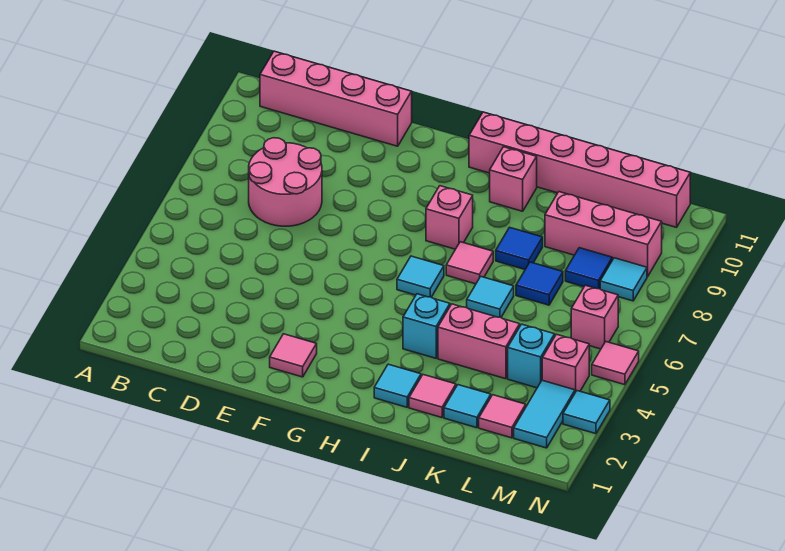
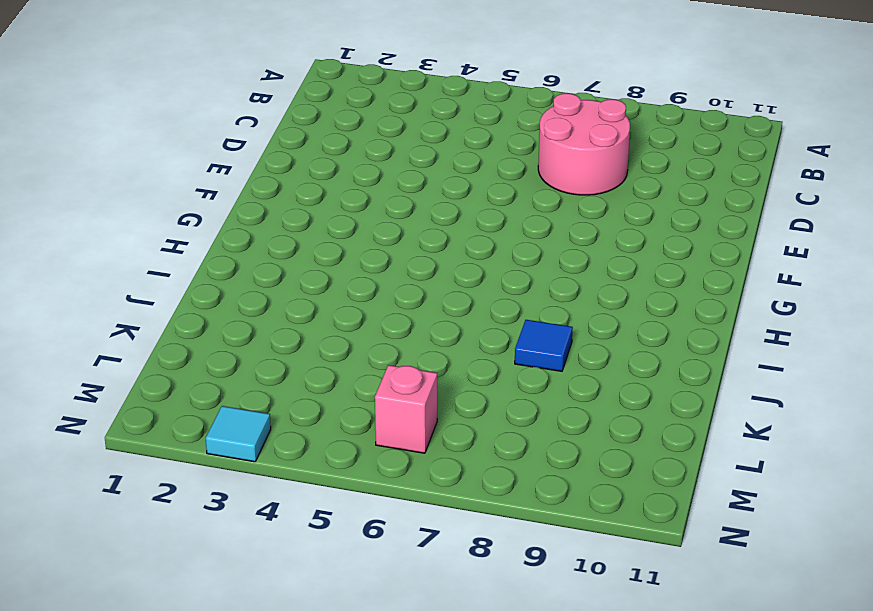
none -> pink brick B11:E11 level 1
none -> pink tile F2 level 1
none -> cyan tile H6 level 1

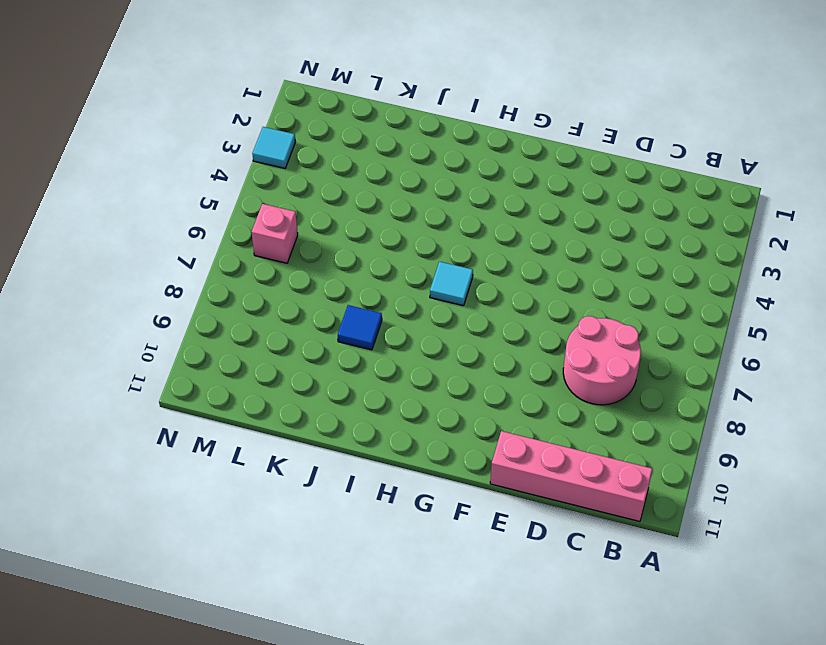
none -> pink tile F2 level 1
none -> pink brick H8 level 1
none -> pink brick H11:M11 level 1

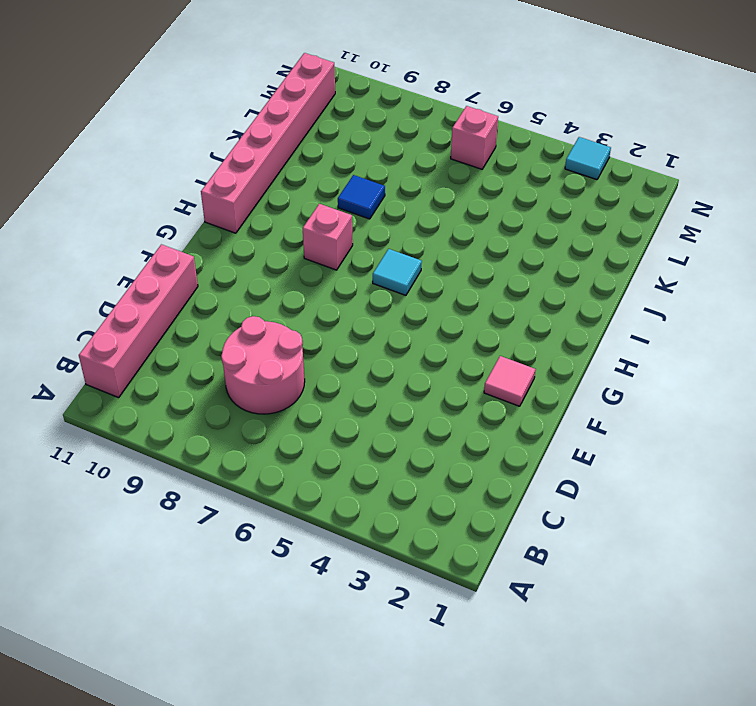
none -> cyan tile I2 level 1
none -> cyan brick I4 level 1
none -> pink tile I7 level 1

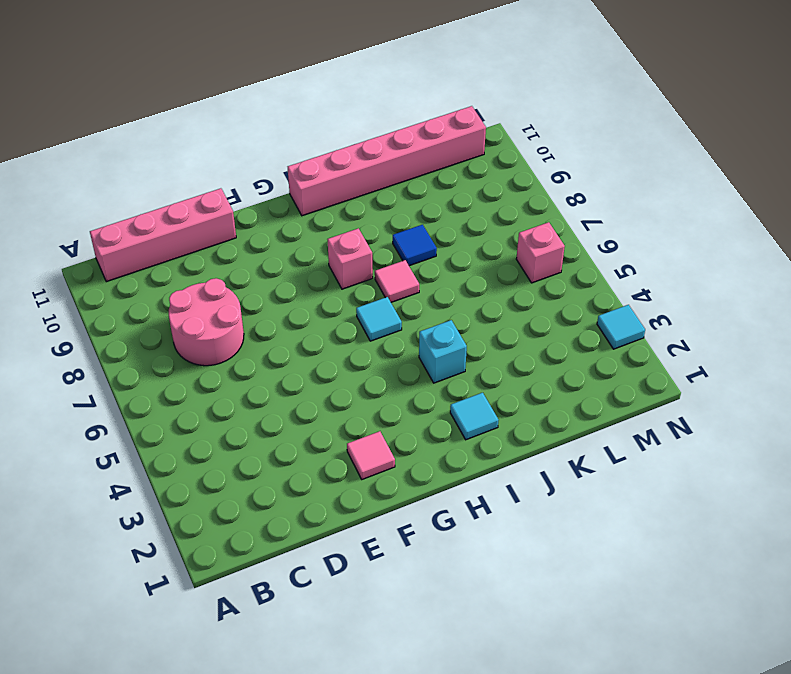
none -> pink brick I10 level 1
none -> pink tile J2 level 1
none -> pink brick J4:K4 level 1

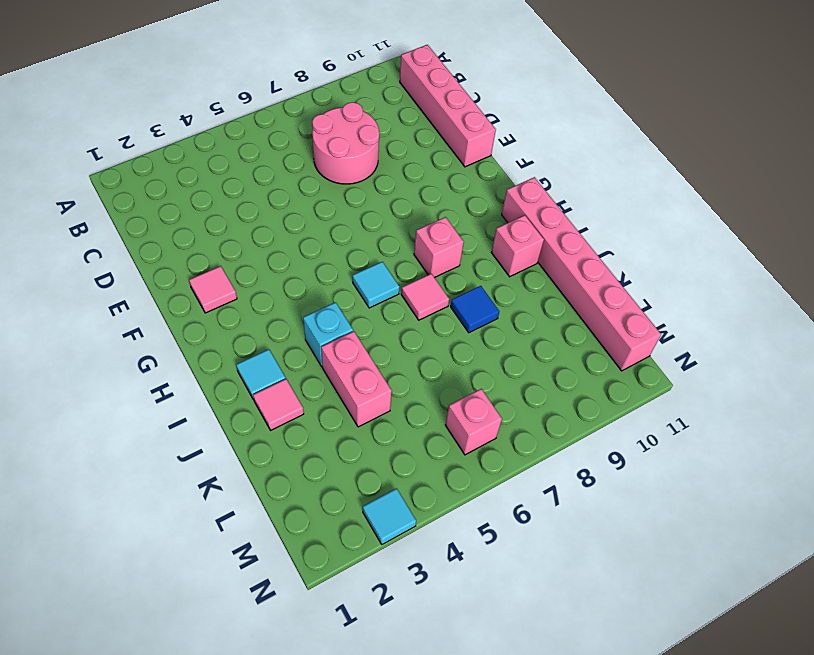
none -> cyan tile J6 level 1
none -> cyan tile K2 level 1
none -> blue tile K7 level 1

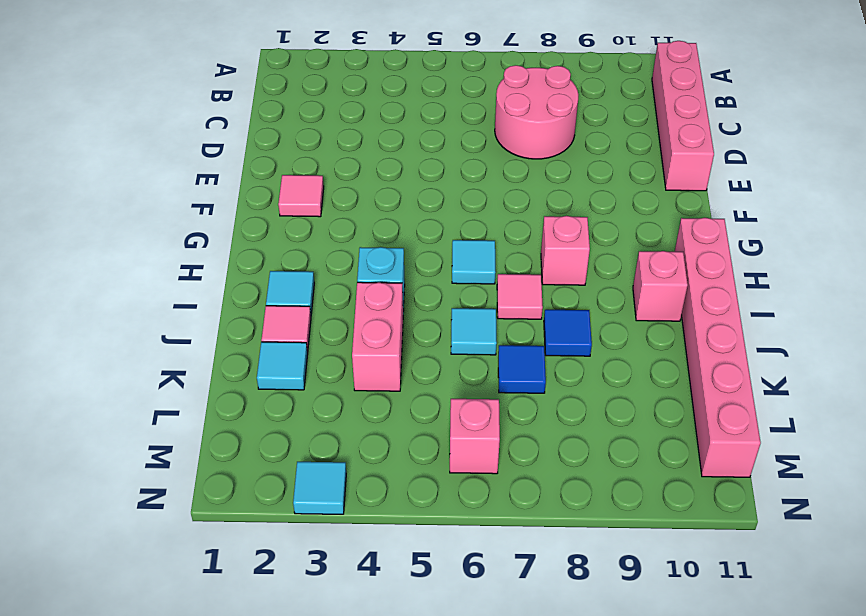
none -> pink brick K9:M9 level 1
none -> pink tile L2 level 1
none -> cyan brick L4 level 1

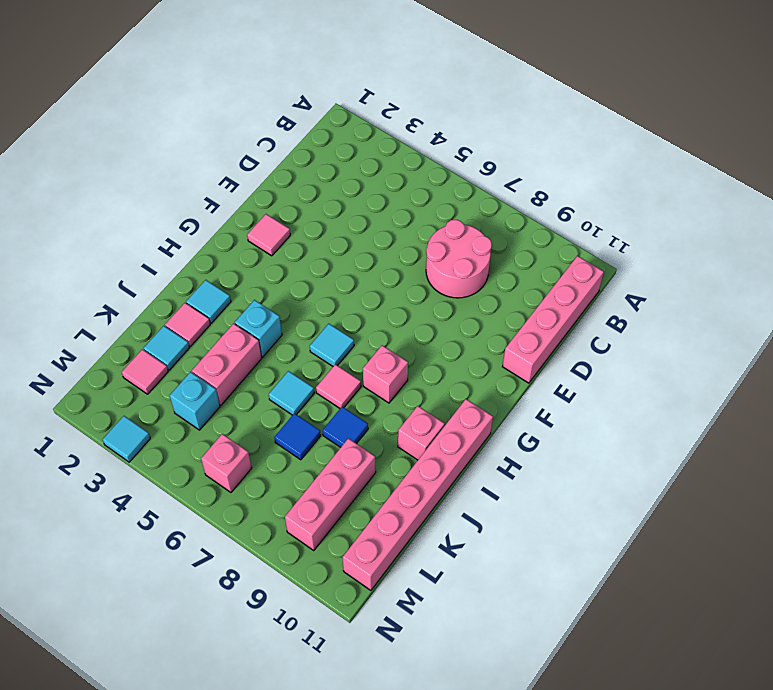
none -> blue tile L8 level 1
none -> cyan tile M2:M3 level 1
none -> pink brick M4 level 1

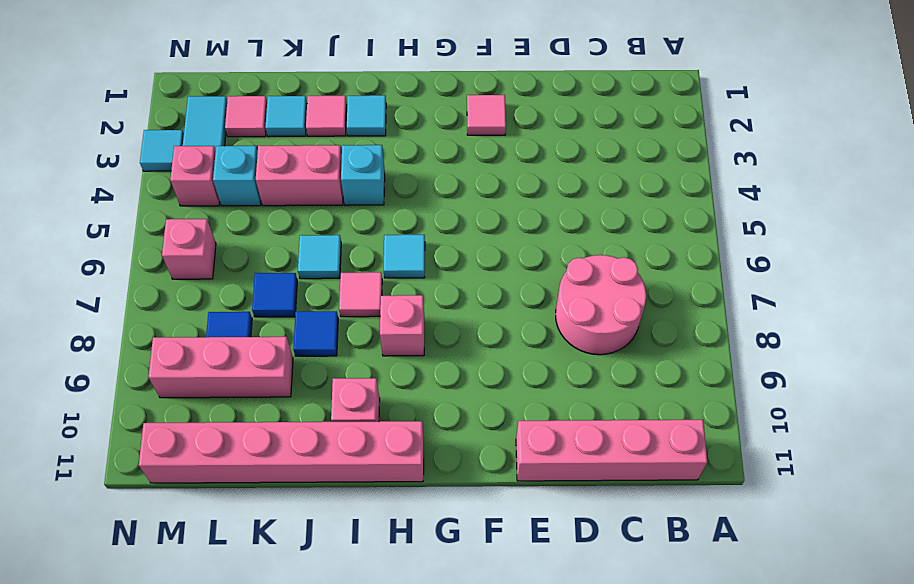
none -> cyan tile M8 level 1
none -> pink tile N5 level 1

